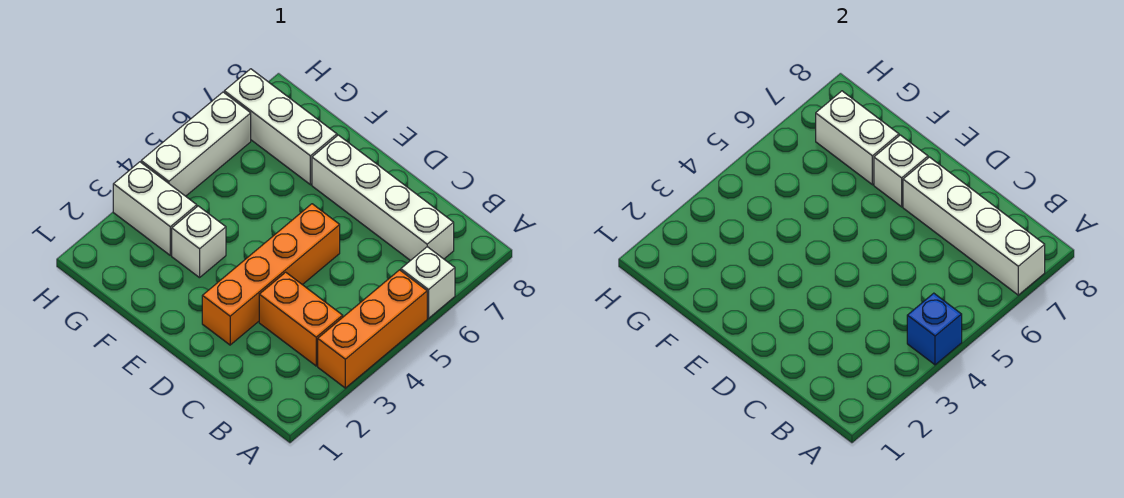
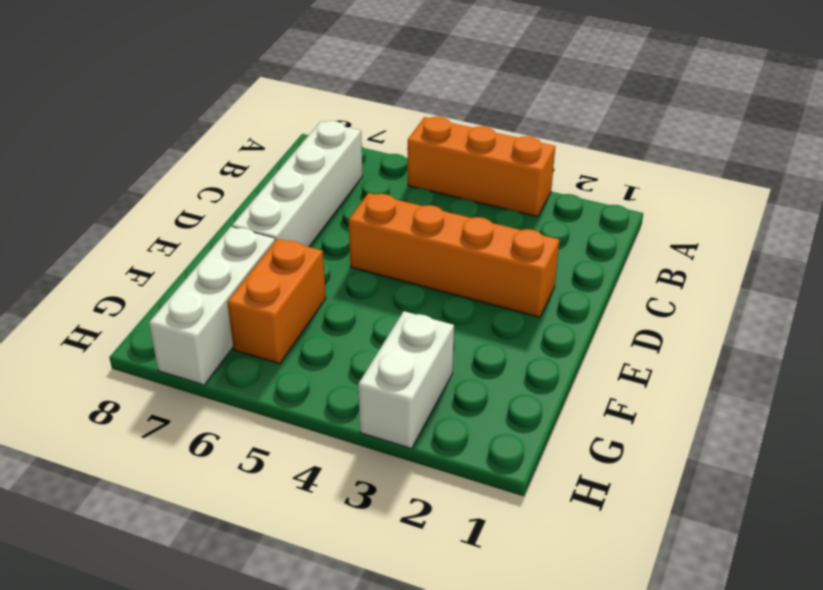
orange brick F6:G6 level 1 -> orange brick B3:C3 level 1
none -> white brick A6 level 1
none -> white brick F3 level 1
none -> white brick H4:H6 level 1

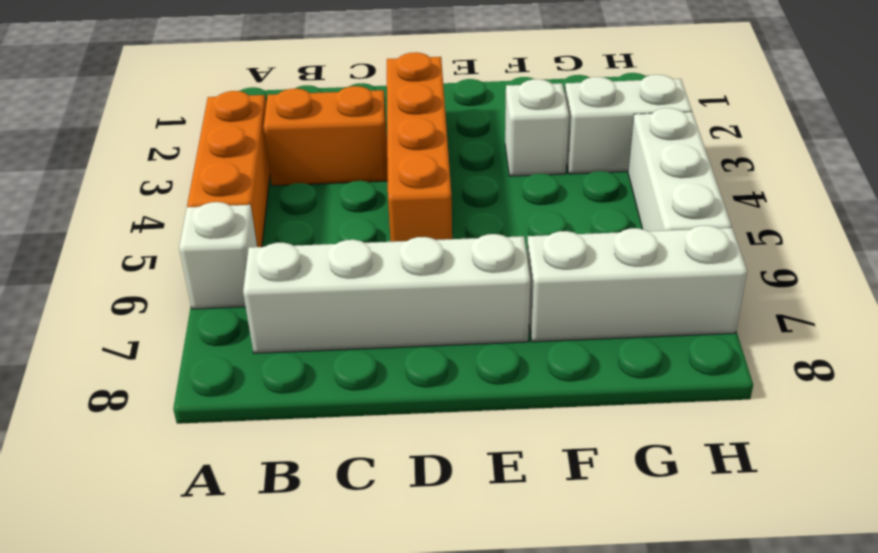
none -> blue brick A4 level 2
none -> white brick A7:D7 level 2
none -> white brick E7 level 2

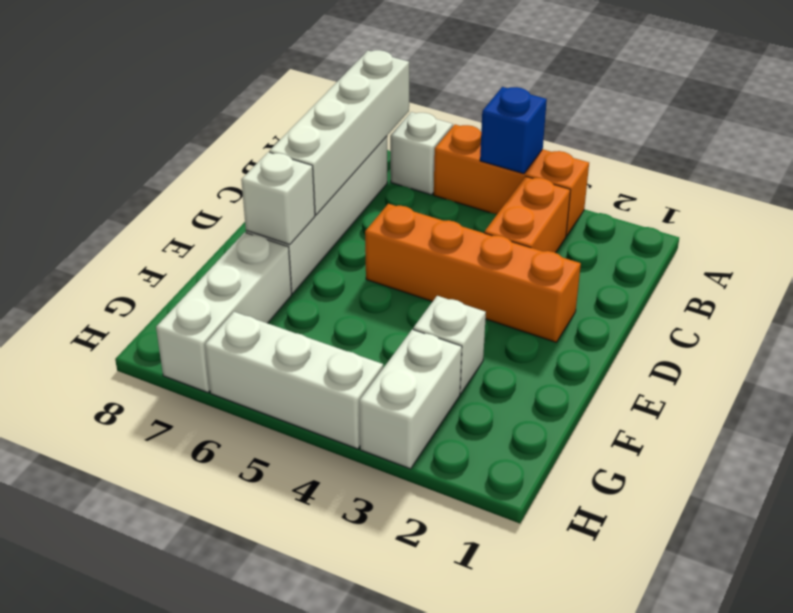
none -> white brick F7:G7 level 2

